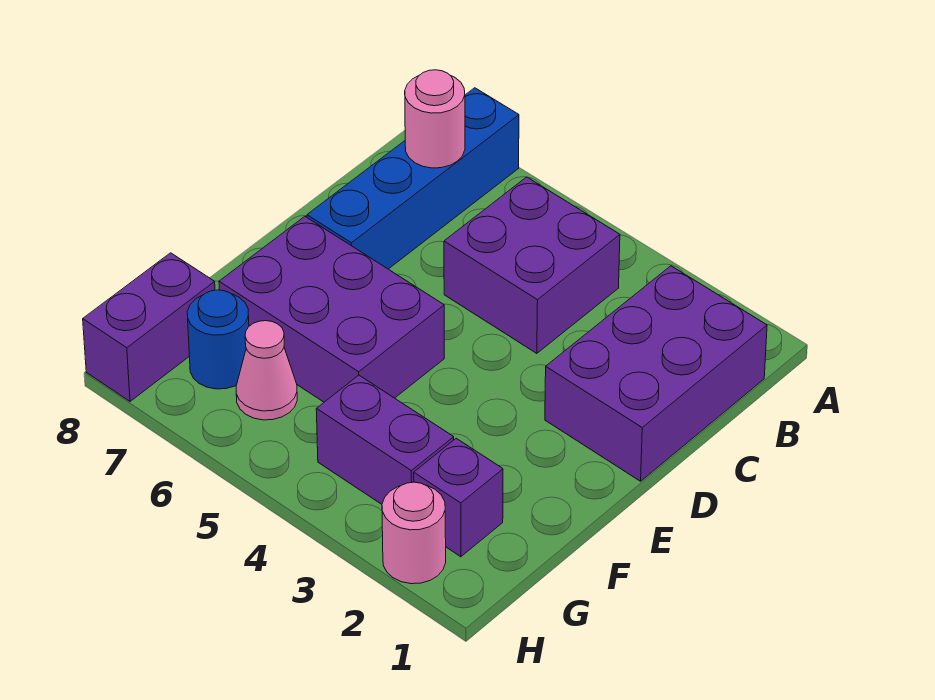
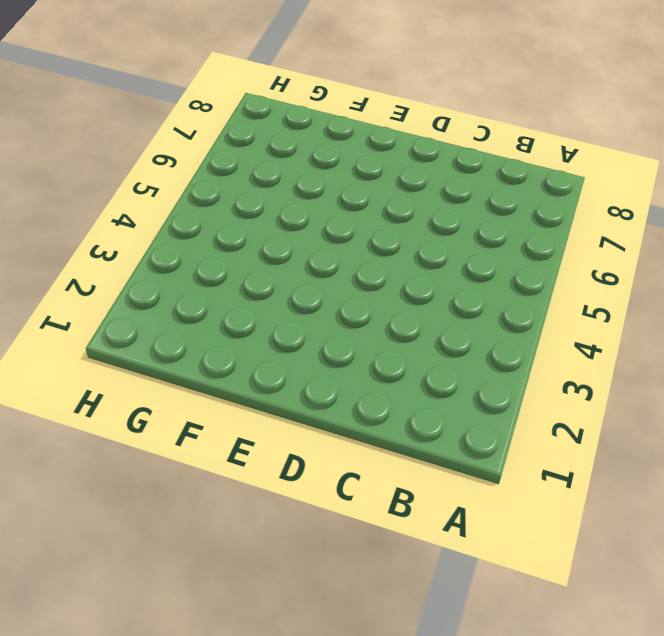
none -> blue brick A7:D7 level 1
none -> purple brick B1:D2 level 1

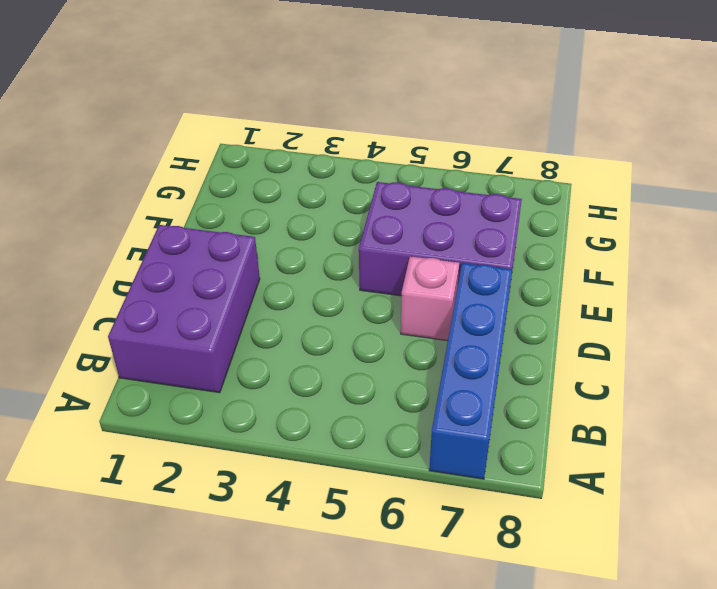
pink brick D6 level 1 -> none
none -> purple brick B4:C5 level 1
none -> purple brick G2 level 1

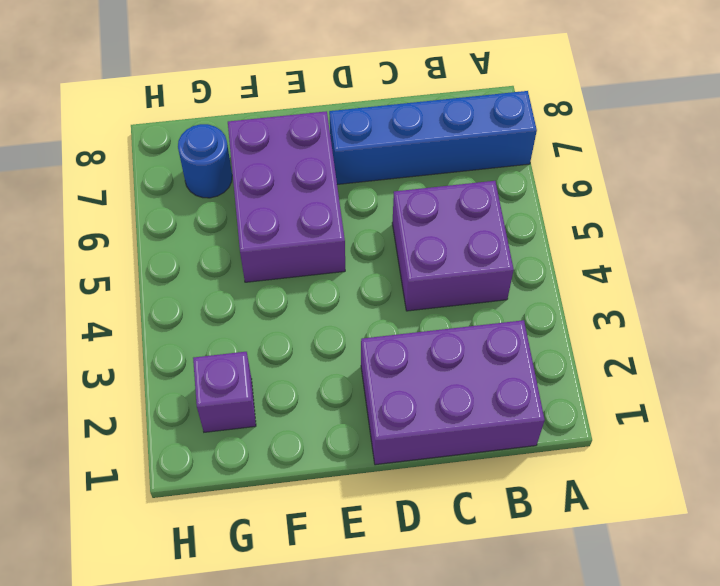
none -> purple brick G3:G4 level 1
none -> pink cone G6 level 1

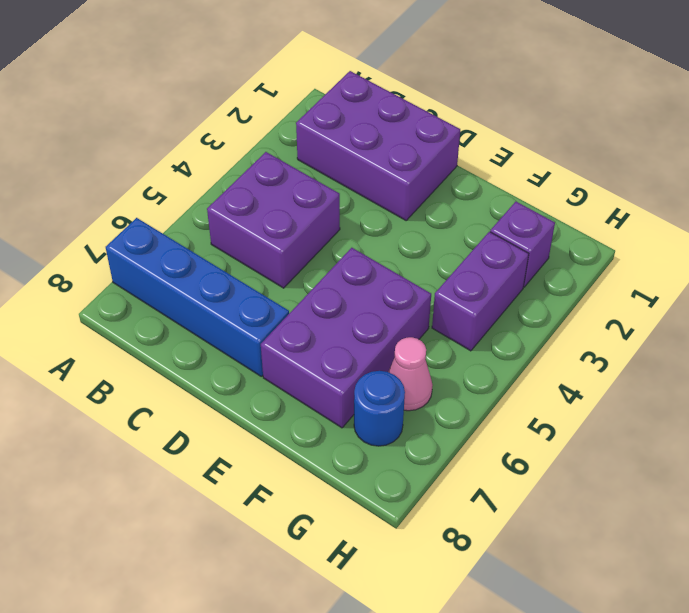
none -> purple brick G8:H8 level 1
none -> pink round brick H2 level 1

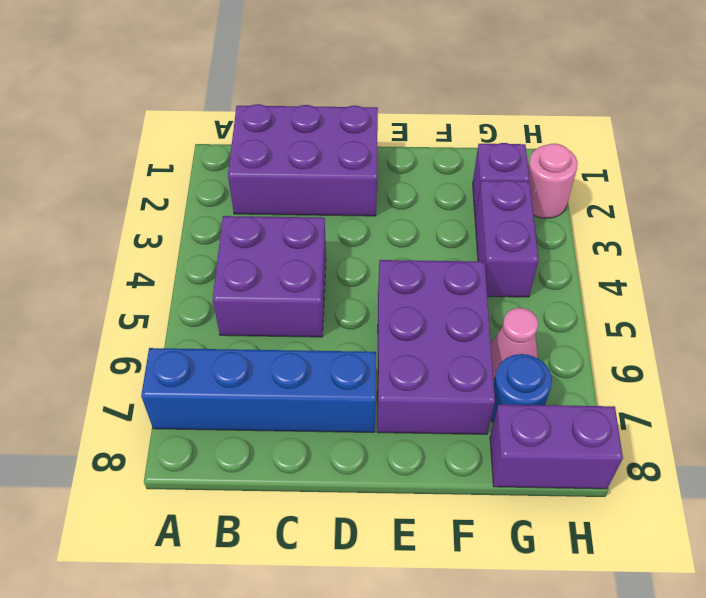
none -> pink round brick B7 level 2

